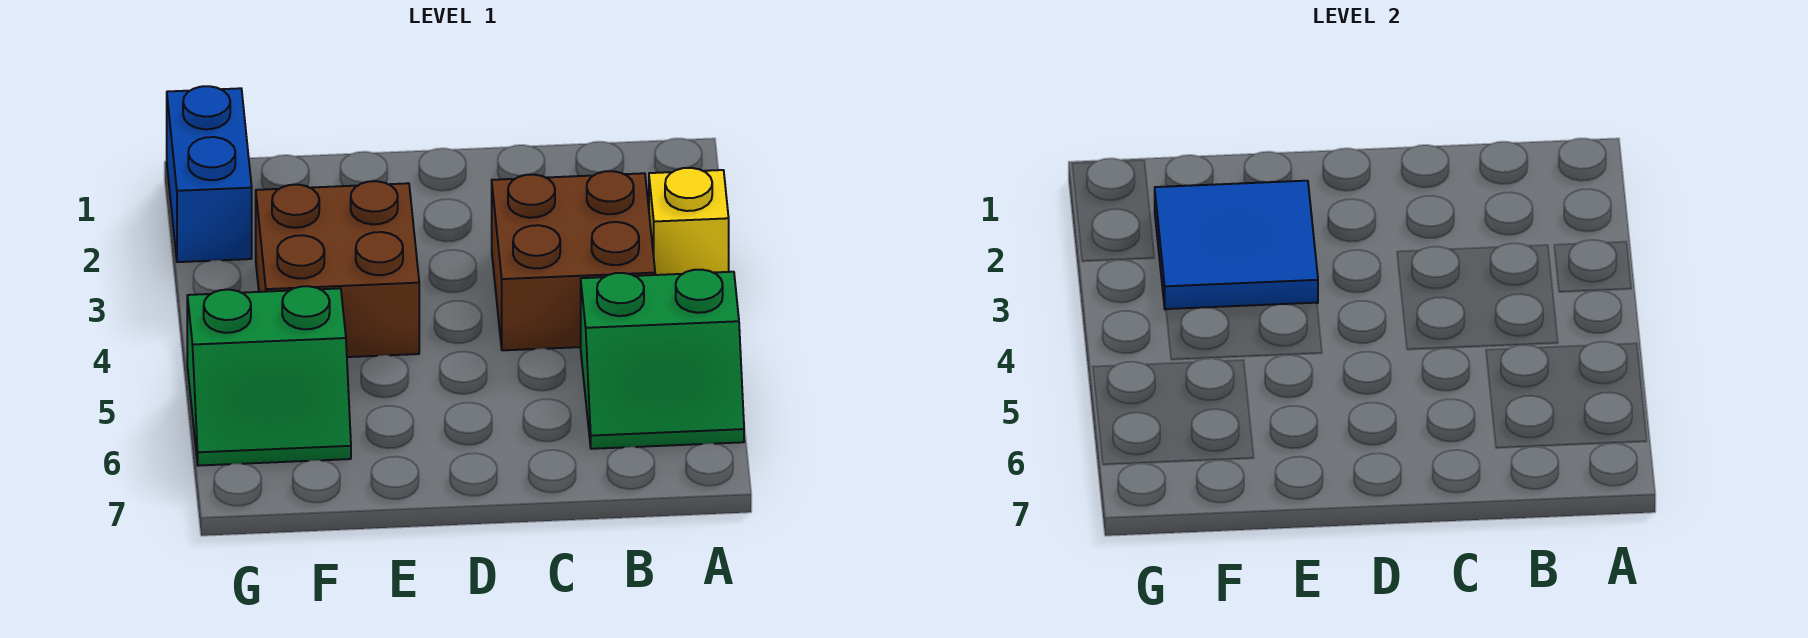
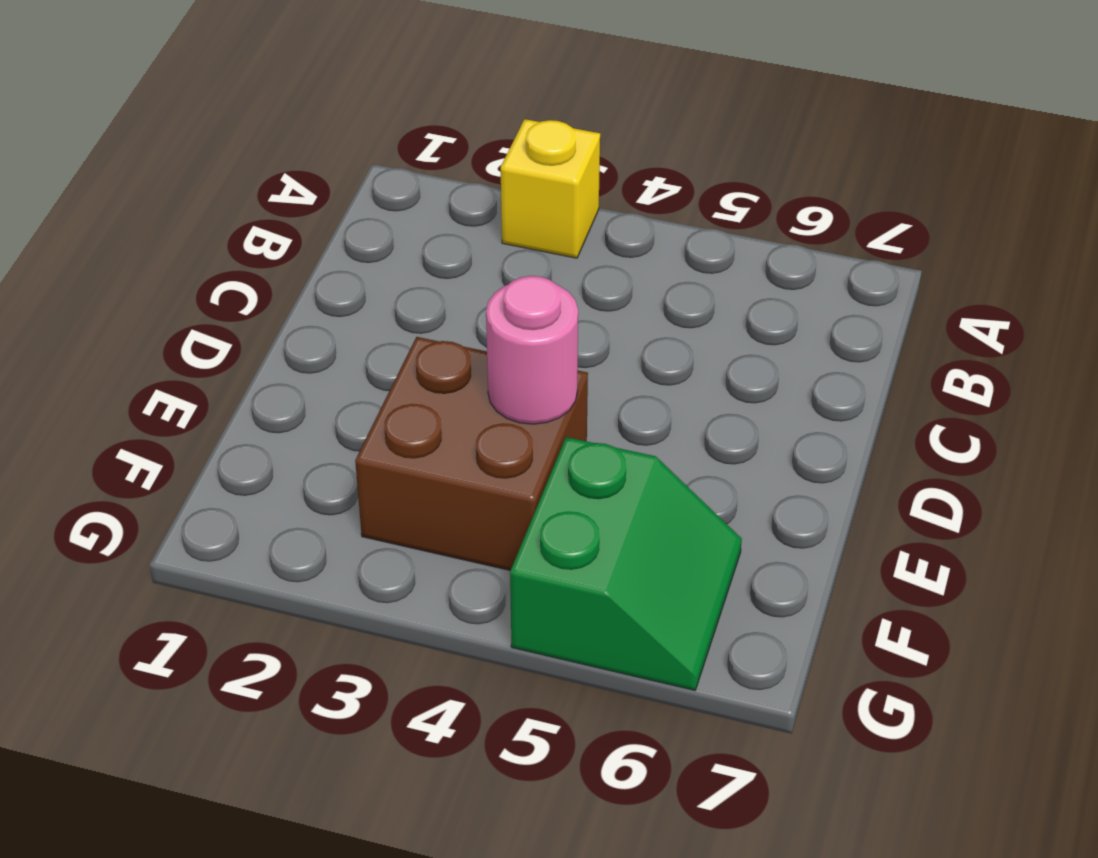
pink round brick E4 level 2 -> none
none -> green slope A5:B6 level 1 top 5
none -> brown brick B3:C4 level 1

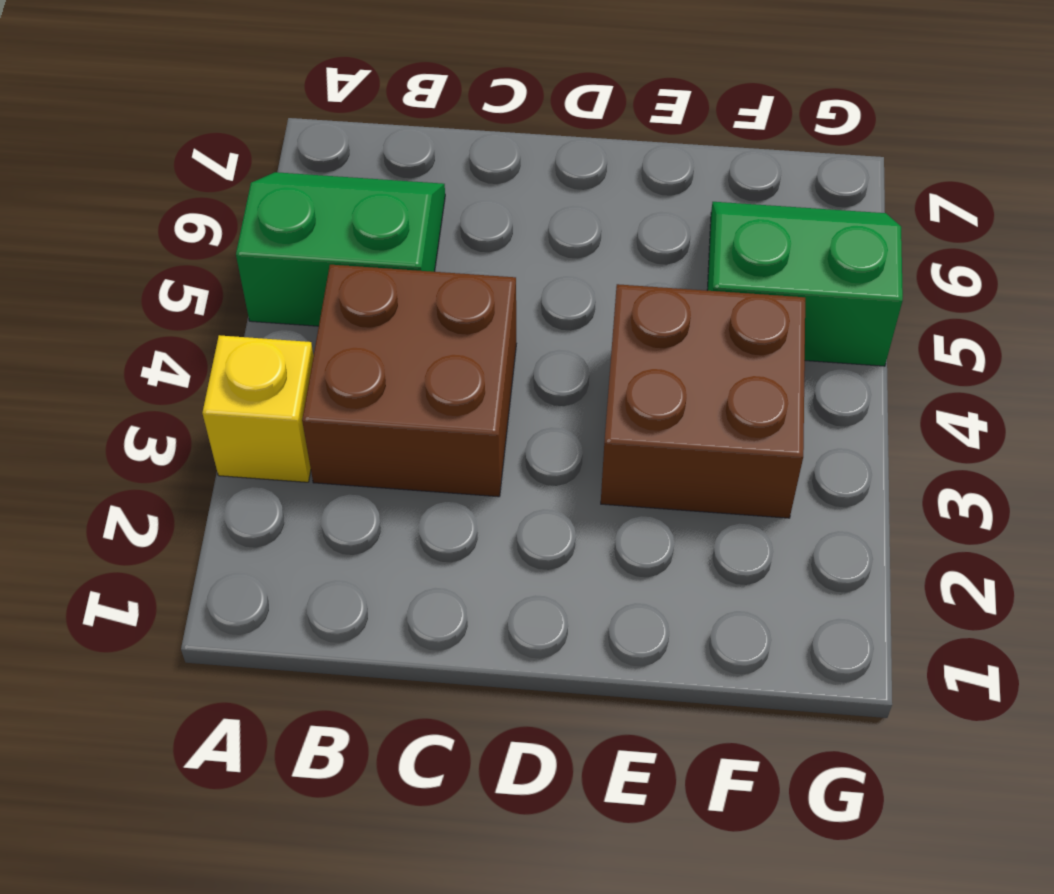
none -> blue brick G1:G2 level 1
none -> blue tile E2:F3 level 2

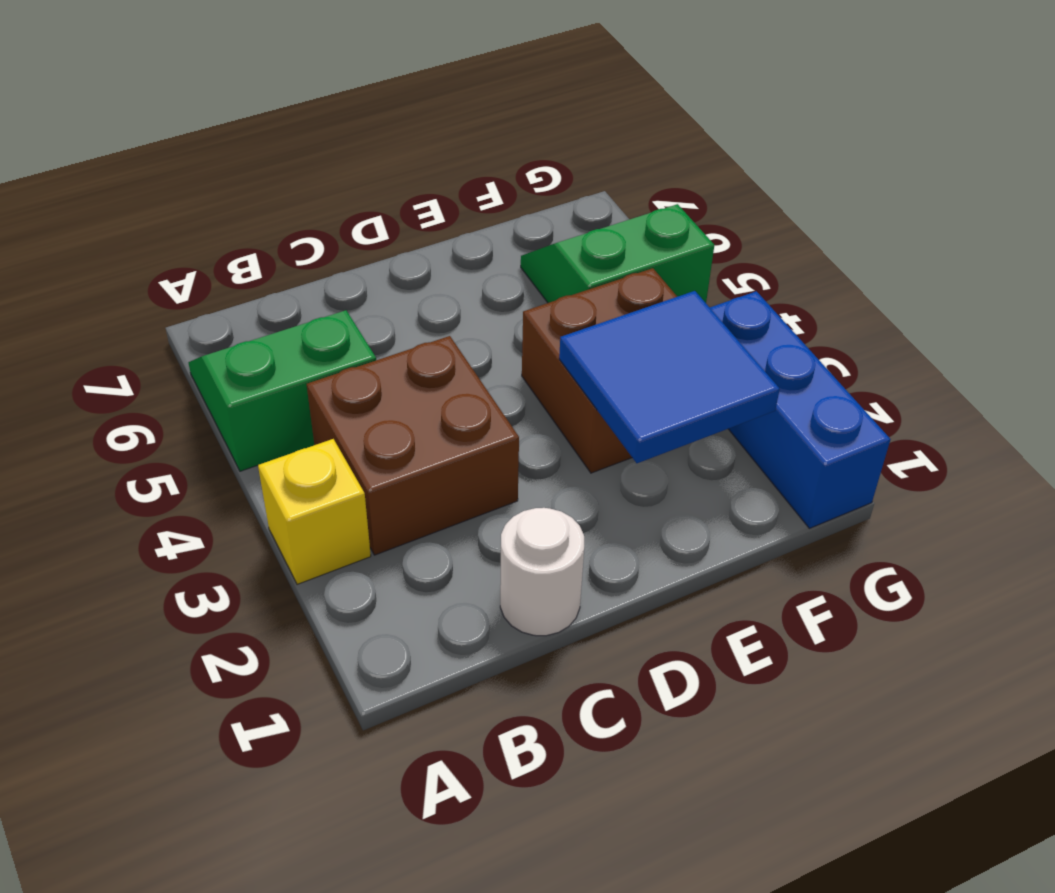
white round brick C1 level 1 -> none
blue brick G1:G3 level 1 -> blue brick G1:G2 level 1

